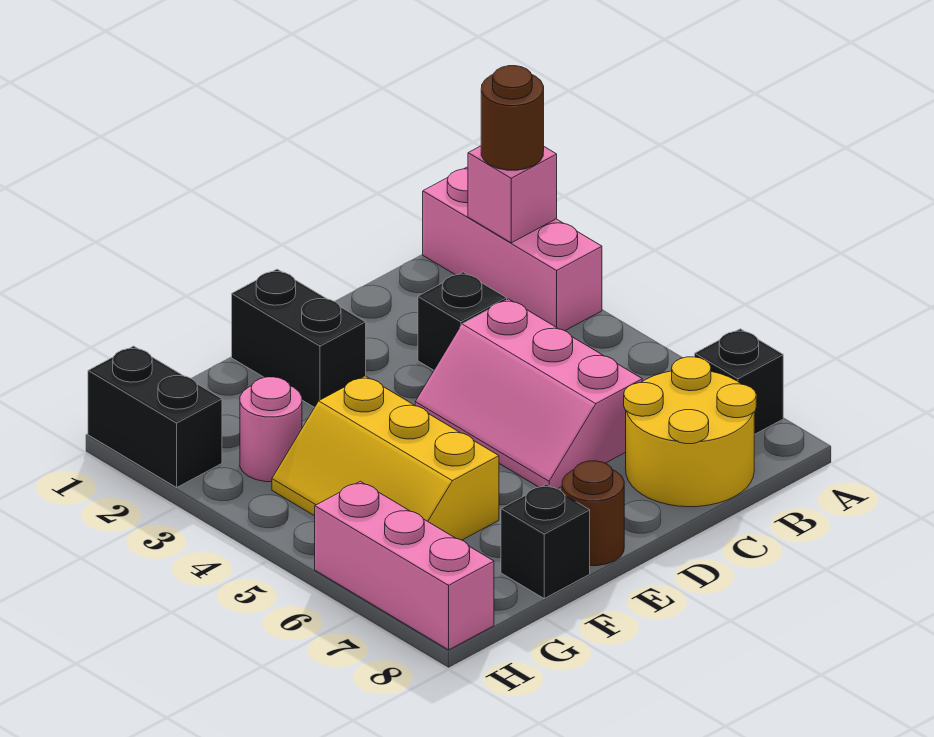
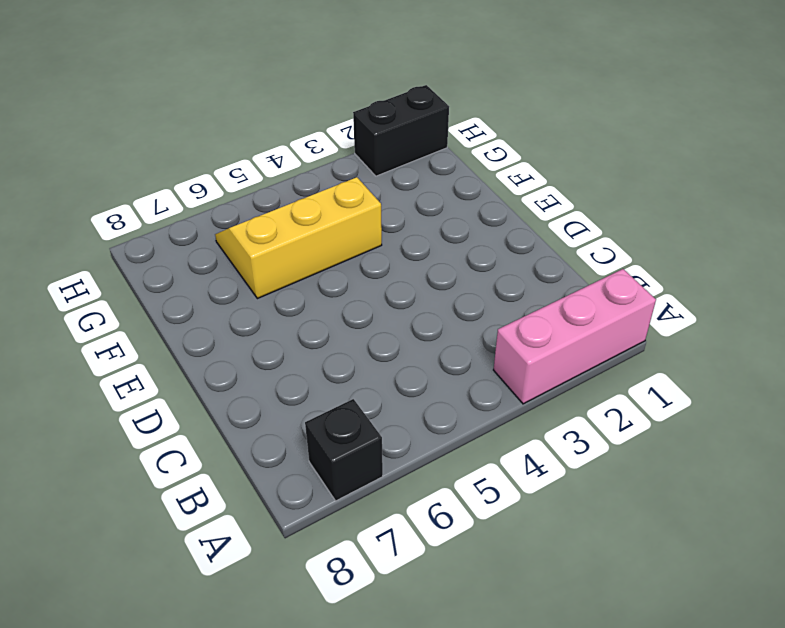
none -> yellow round brick B7:C8 level 1
none -> black brick C3 level 1
none -> pink slope C4:D6 level 1 top C

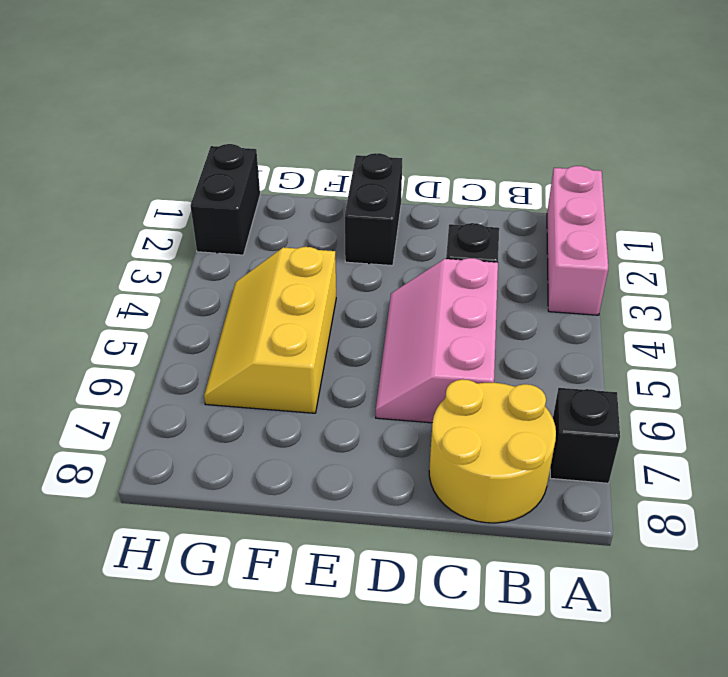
none -> brown round brick E8 level 1
none -> black brick F8 level 1
none -> pink round brick G3 level 1

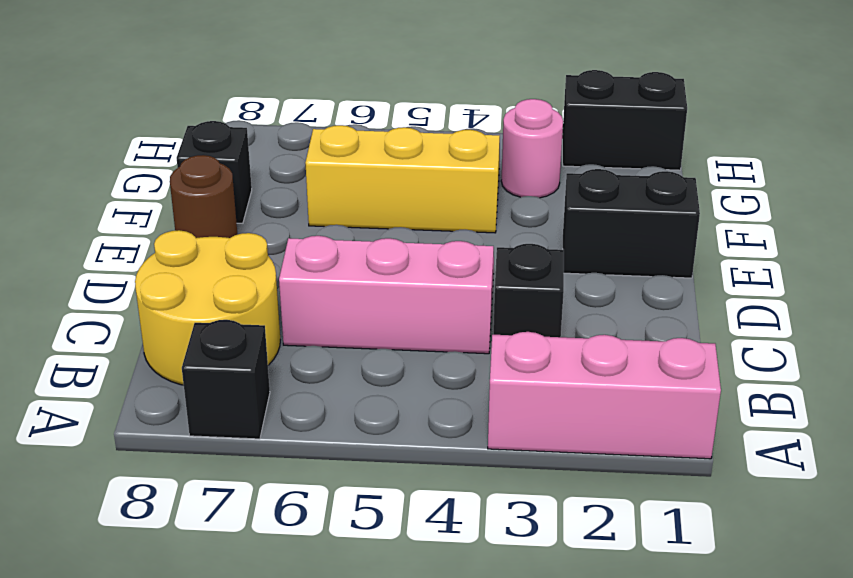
none -> pink brick H6:H8 level 1
none -> pink brick A2 level 2
none -> brown round brick A2 level 3

